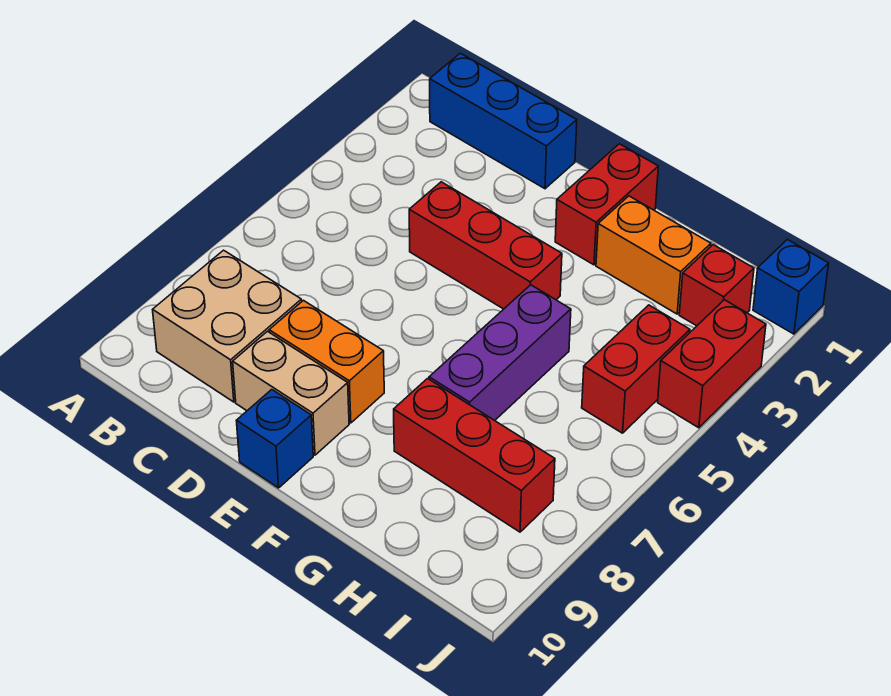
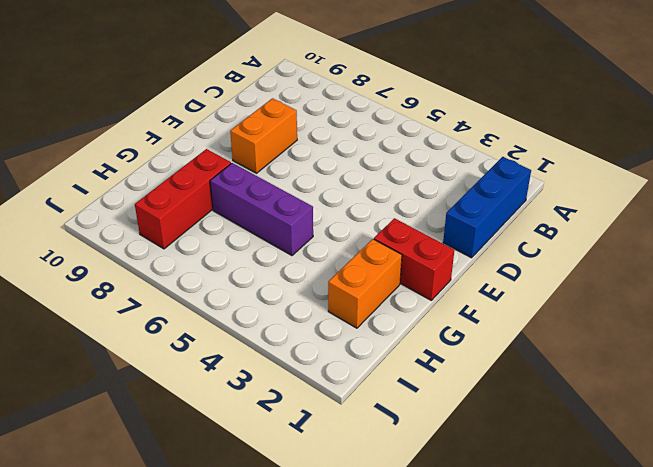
none -> tan brick B8:C9 level 1
none -> red brick D4:F4 level 1
none -> tan brick D9:E9 level 1

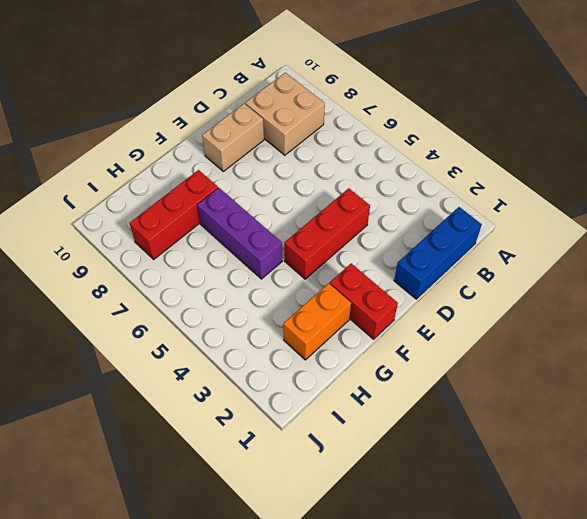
none -> orange brick D8:E8 level 1
none -> blue brick E10 level 1
none -> red brick I2 level 1

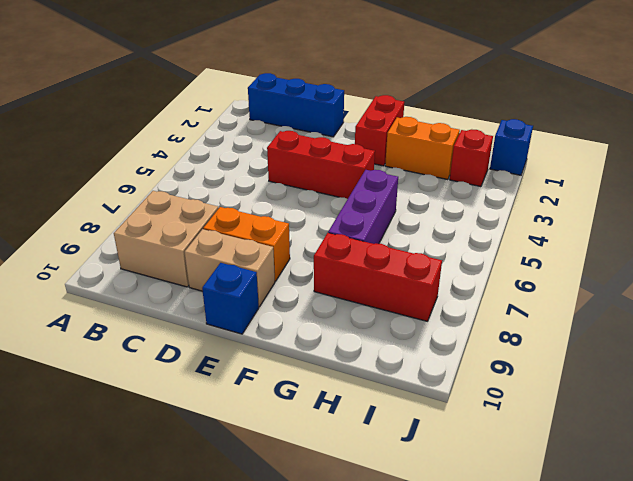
none -> red brick I4:I5 level 1
none -> red brick J3:J4 level 1

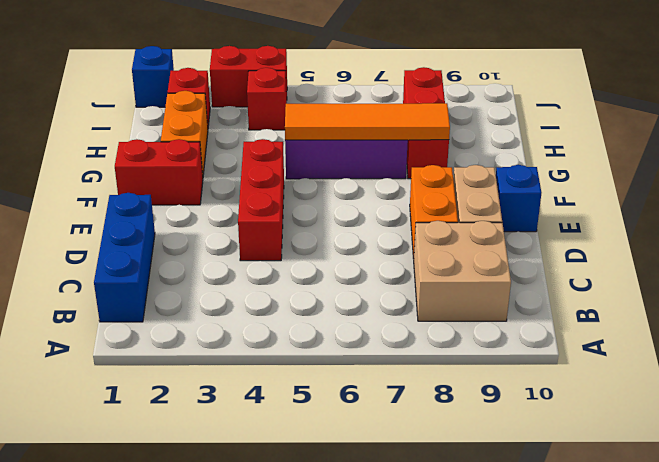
orange tile G5:G8 level 2 -> none
red brick I4 level 1 -> red brick I4:I5 level 1

